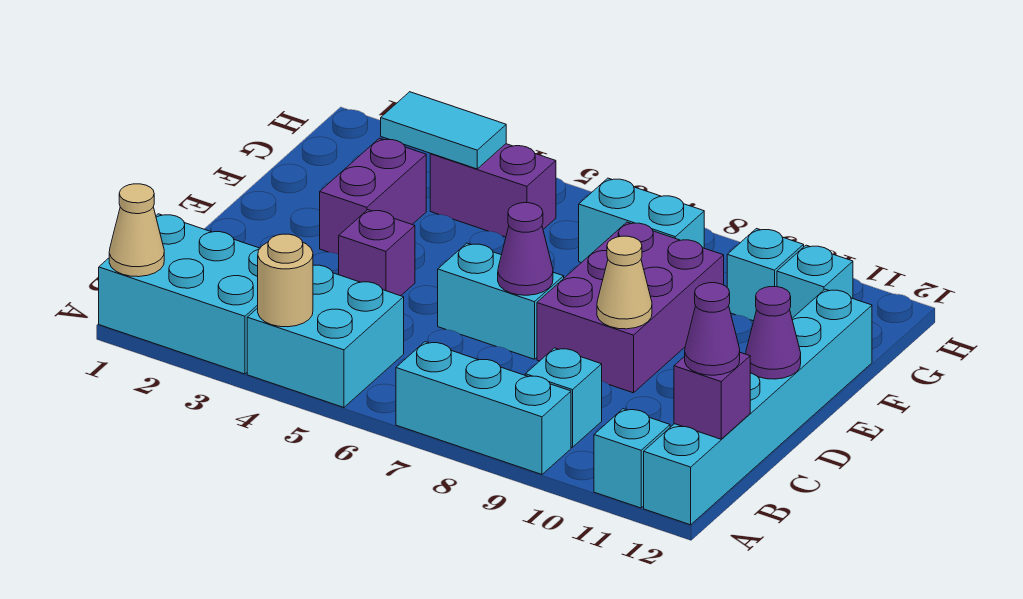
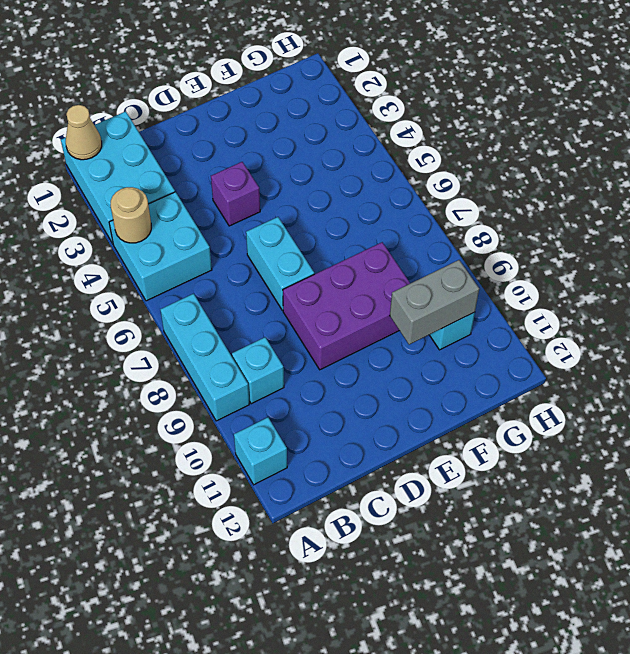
grey brick F10:G10 level 2 -> none
none -> cyan brick A12:F12 level 1
none -> purple brick E3:F3 level 1
none -> purple brick G4:G5 level 1

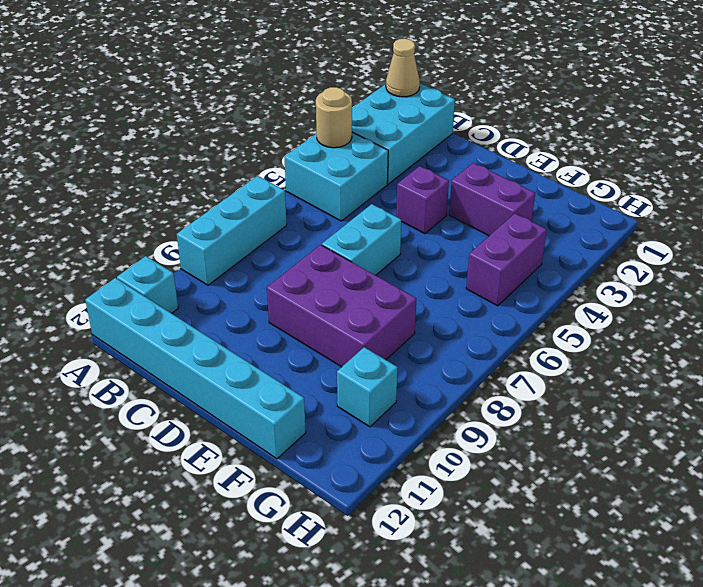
none -> cyan brick B9 level 1
none -> cyan brick G7:G8 level 1
none -> cyan brick G11 level 1

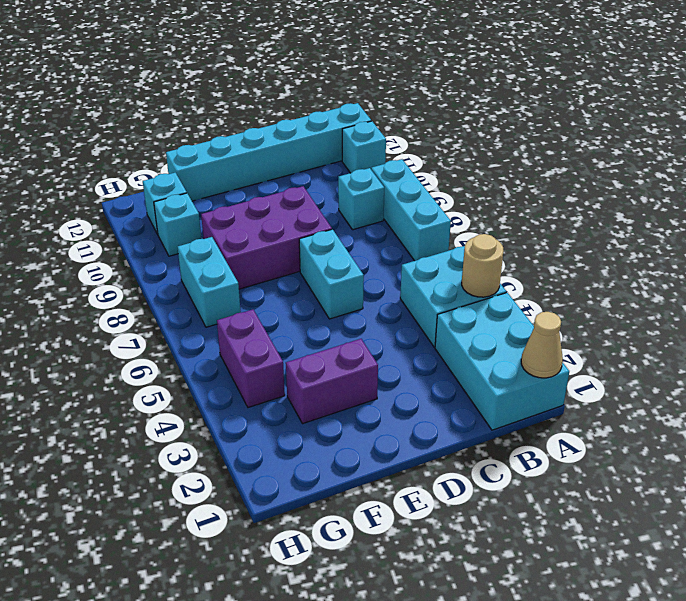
none -> purple brick D4 level 1
none -> purple brick B12 level 2
none -> purple cone D7 level 2

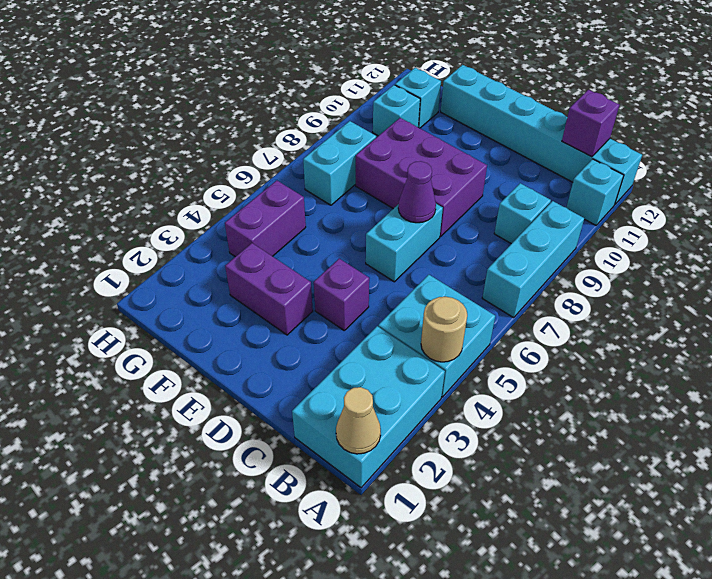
none -> tan cone D9 level 2
none -> purple cone D12 level 2
none -> cyan tile G3:G4 level 2

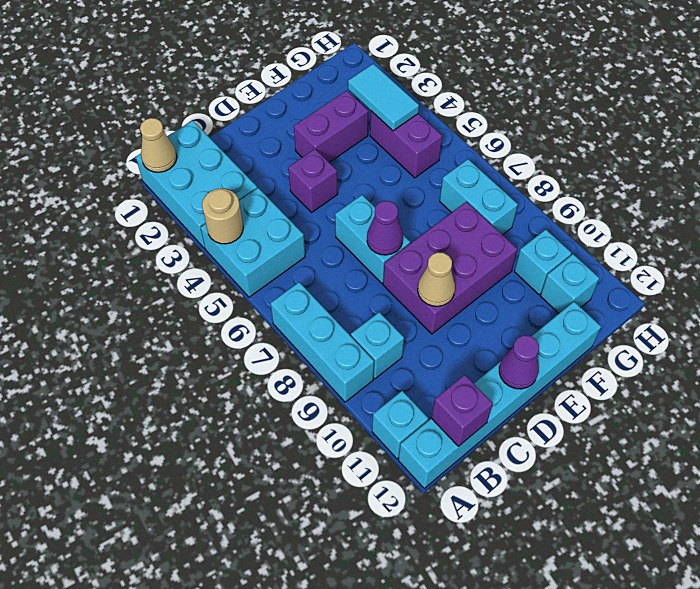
none -> purple cone B12 level 3

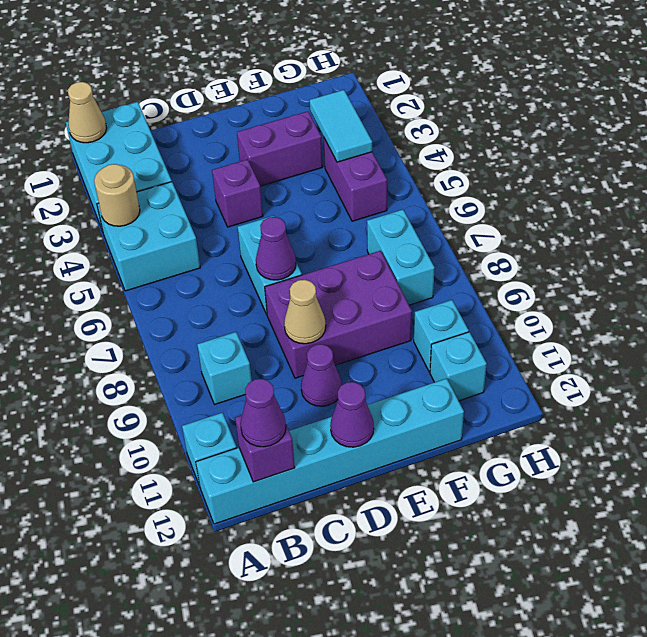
purple cone D10 level 1 -> none
none -> cyan brick A7:A9 level 1

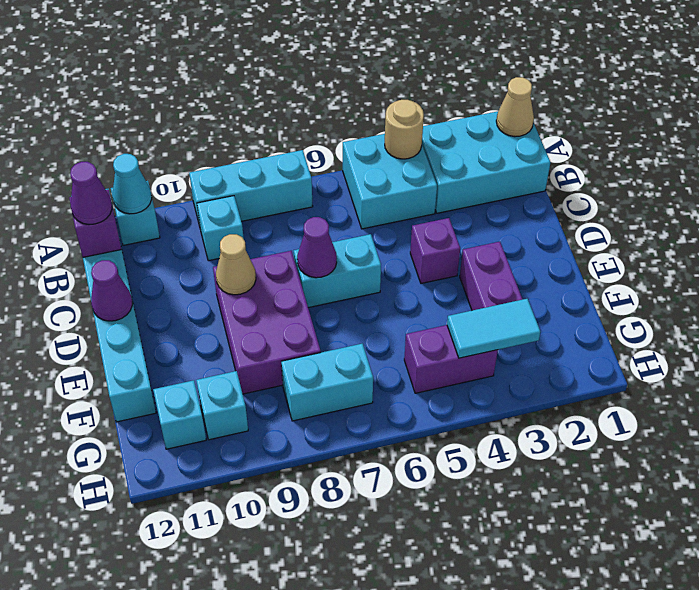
cyan cone A11 level 2 -> none

